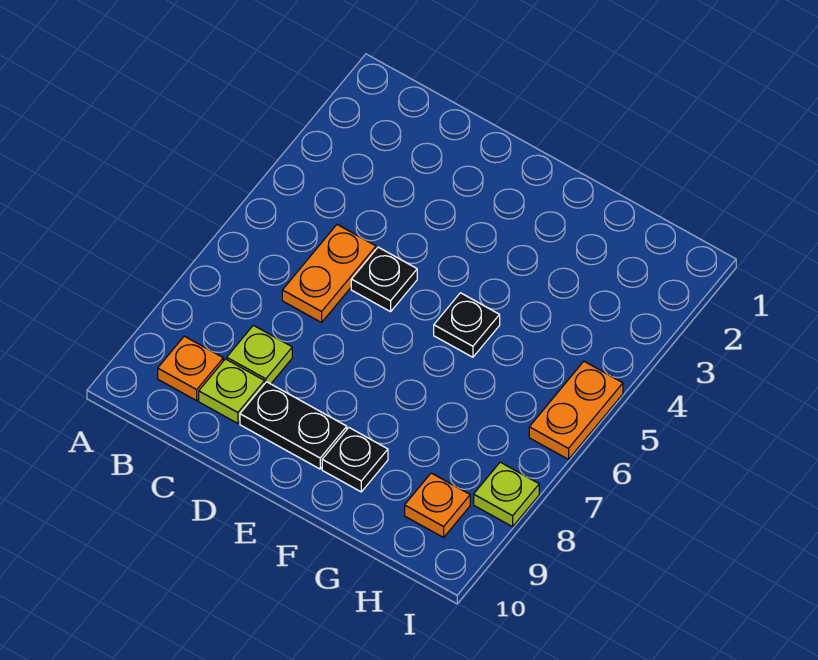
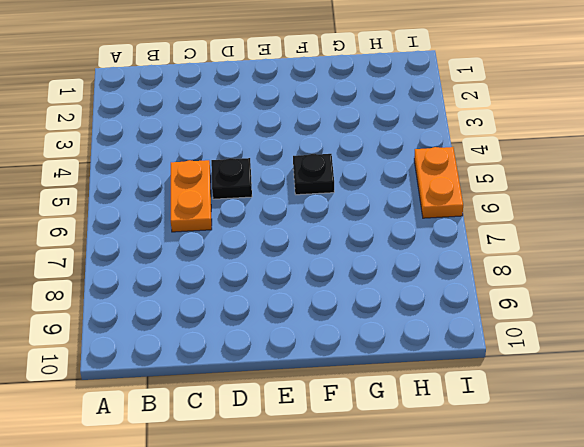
none -> orange plate B9 level 1
none -> lime plate C8 level 1

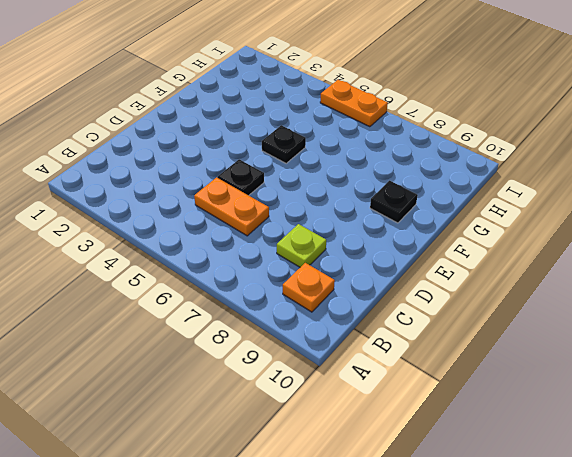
none -> lime plate C9 level 1
none -> black plate D9:E9 level 1

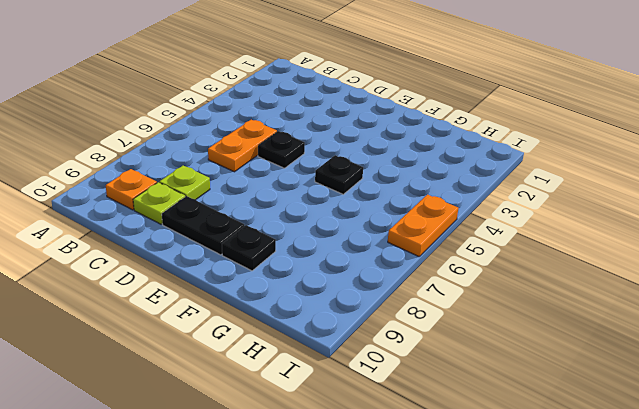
none -> orange plate H9 level 1
none -> lime plate I8 level 1

